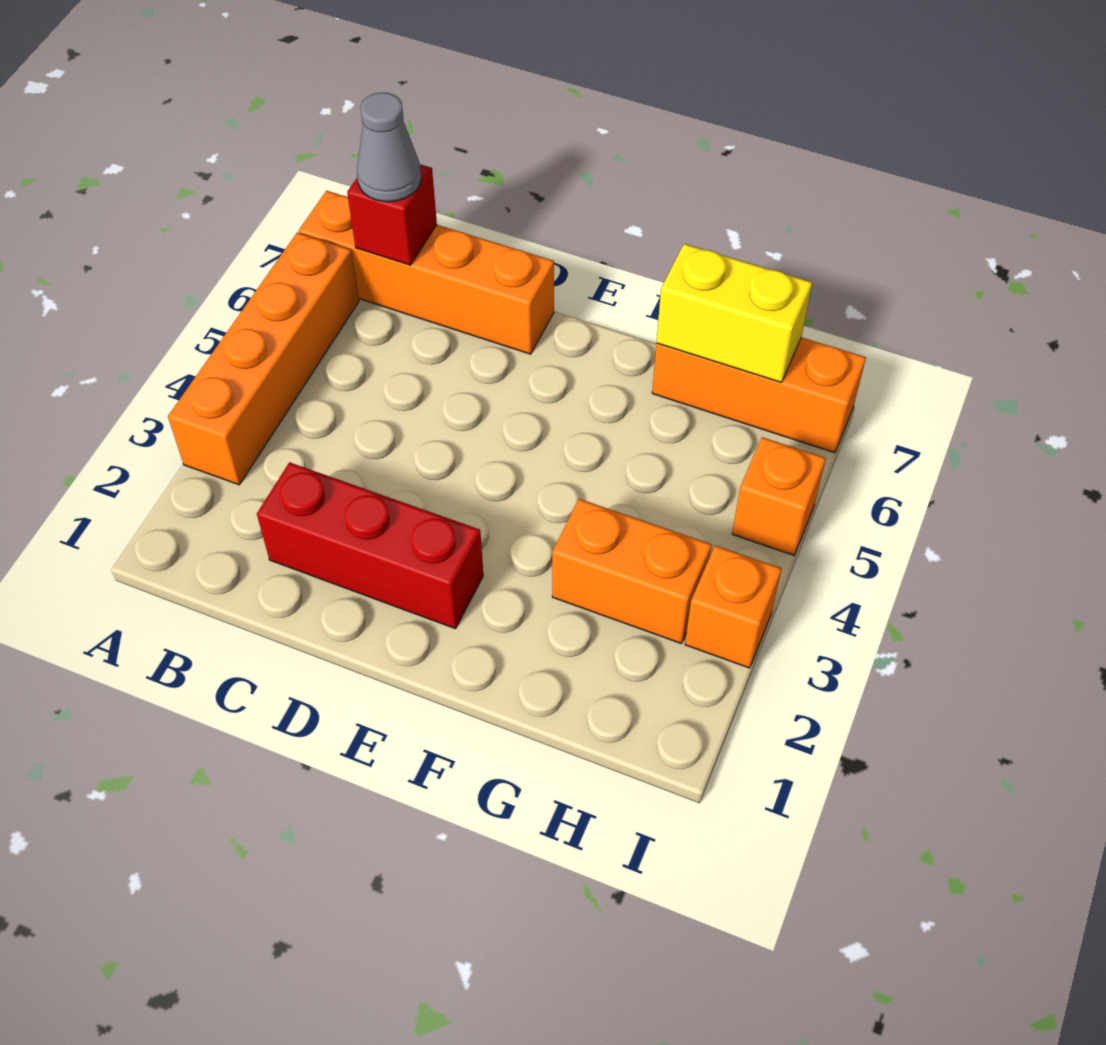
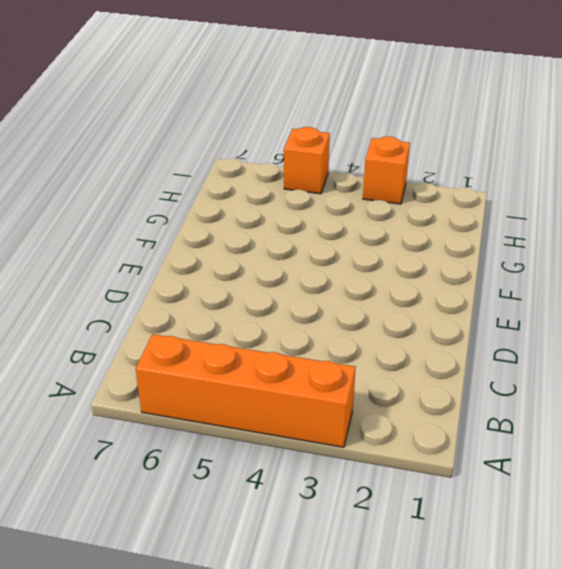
none -> orange brick A7:D7 level 1
none -> red brick C2:E2 level 1

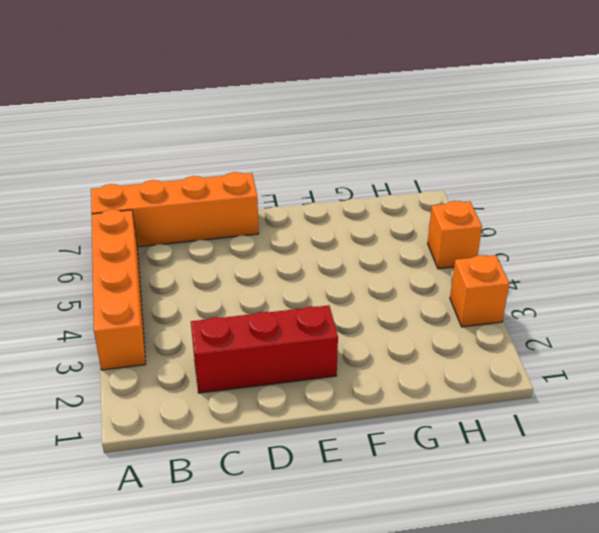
none -> orange brick G3:H3 level 1
none -> orange brick G7:I7 level 1

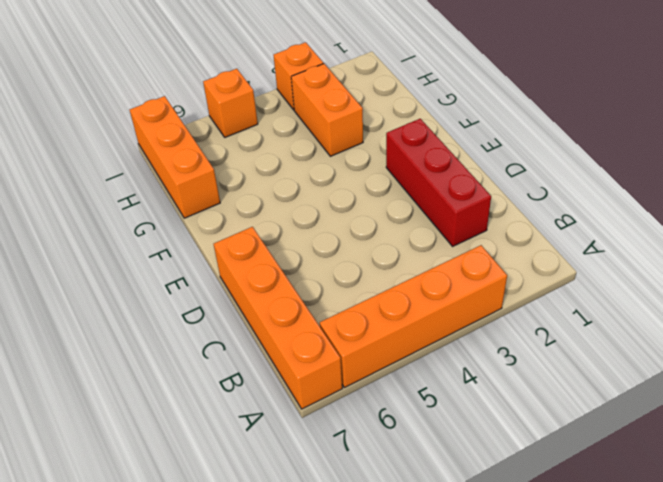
none -> red brick B7 level 2
none -> yellow brick G7:H7 level 2

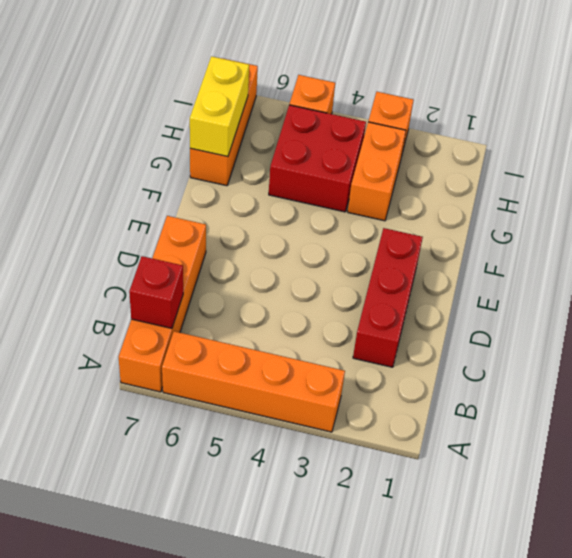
red brick G4:H5 level 1 -> none
none -> grey cone B7 level 3

